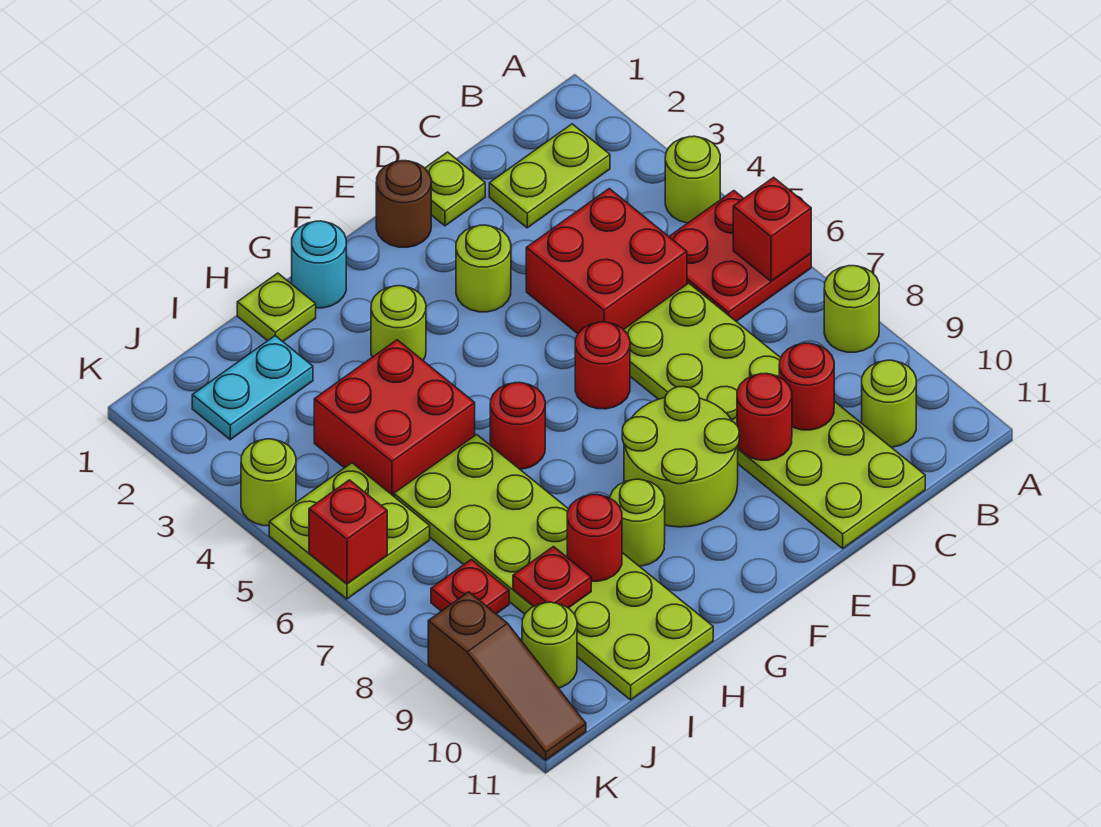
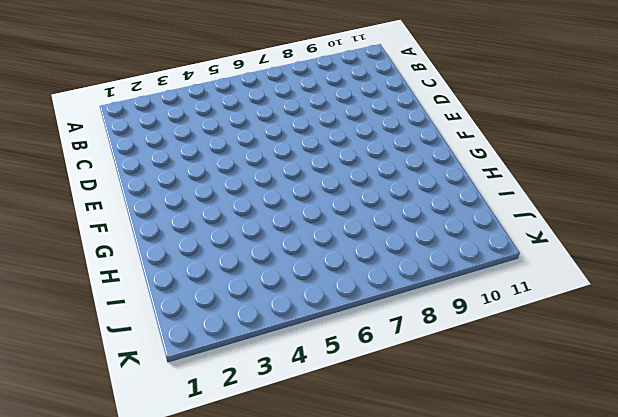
none -> lime round brick A4 level 1
none -> red plate A5:B6 level 1
none -> lime round brick A8 level 1
none -> lime plate B2:C2 level 1

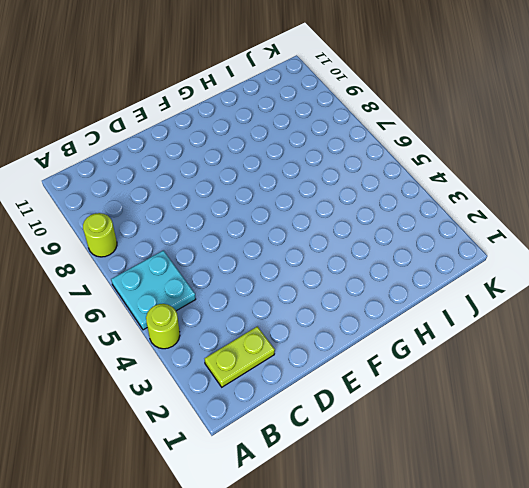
cyan plate A5:B6 level 1 -> red plate A5:B6 level 1
none -> lime round brick B10 level 1
none -> red brick C4:D5 level 1
none -> lime plate C6:D11 level 1
none -> lime plate D1 level 1

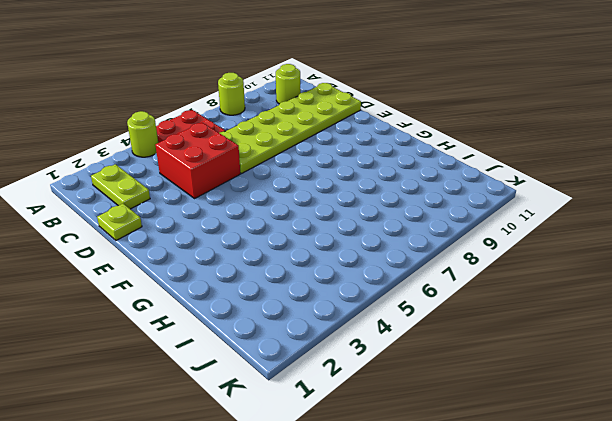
none -> brown round brick E1 level 1
none -> lime round brick E3 level 1
none -> red round brick E6 level 1
none -> lime round brick E8:F9 level 1

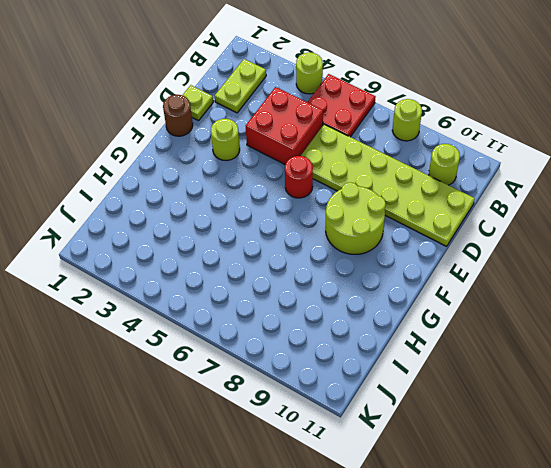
none -> cyan round brick G1 level 1
none -> lime round brick G3 level 1
none -> red round brick G6 level 1
none -> lime round brick G9 level 1

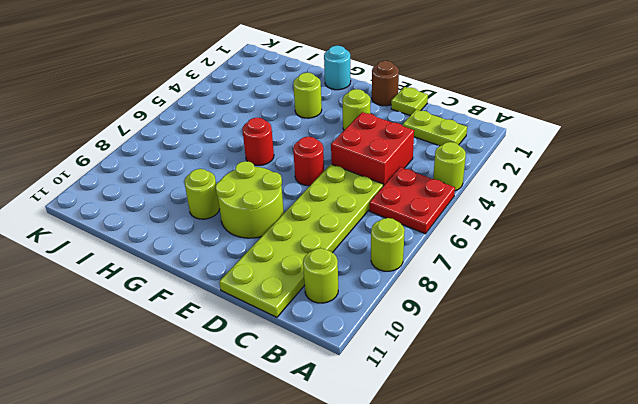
none -> lime plate H1 level 1
none -> red brick H4:I5 level 1
none -> lime plate H6:I11 level 1
none -> cyan plate I2:J2 level 1

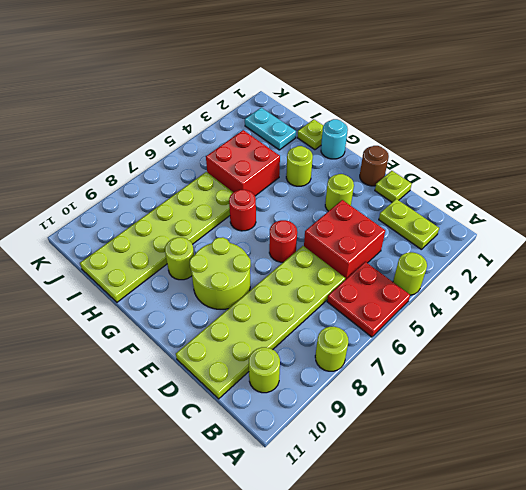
none -> lime plate J5:K6 level 1
none -> red plate J8 level 1
none -> lime round brick J10 level 1
none -> lime round brick K4 level 1

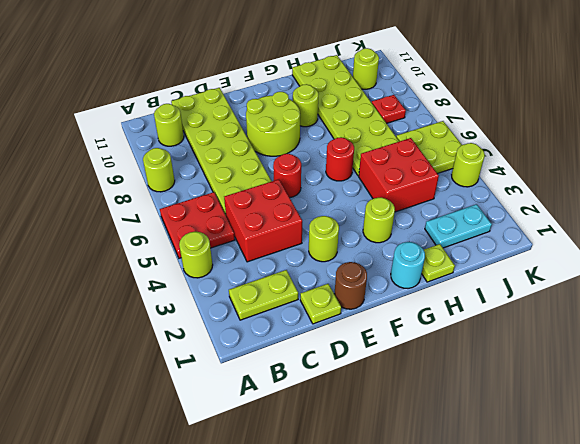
none -> brown slope K9:K11 level 1 top 9
none -> red brick A6 level 2
none -> red round brick C9 level 2
none -> red round brick D9 level 2

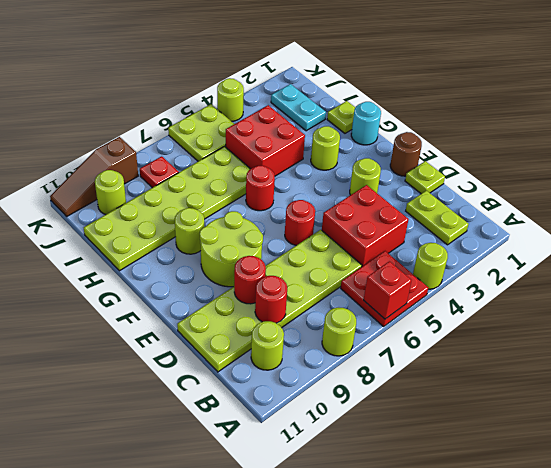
none -> red round brick H9 level 2
none -> red plate I9 level 2
none -> red brick K6 level 2

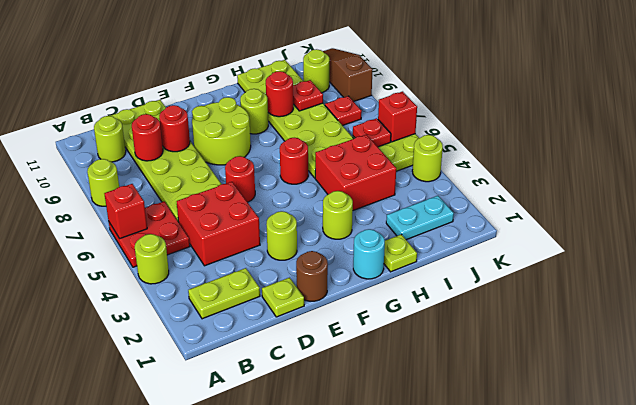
red plate J6 level 2 -> none

